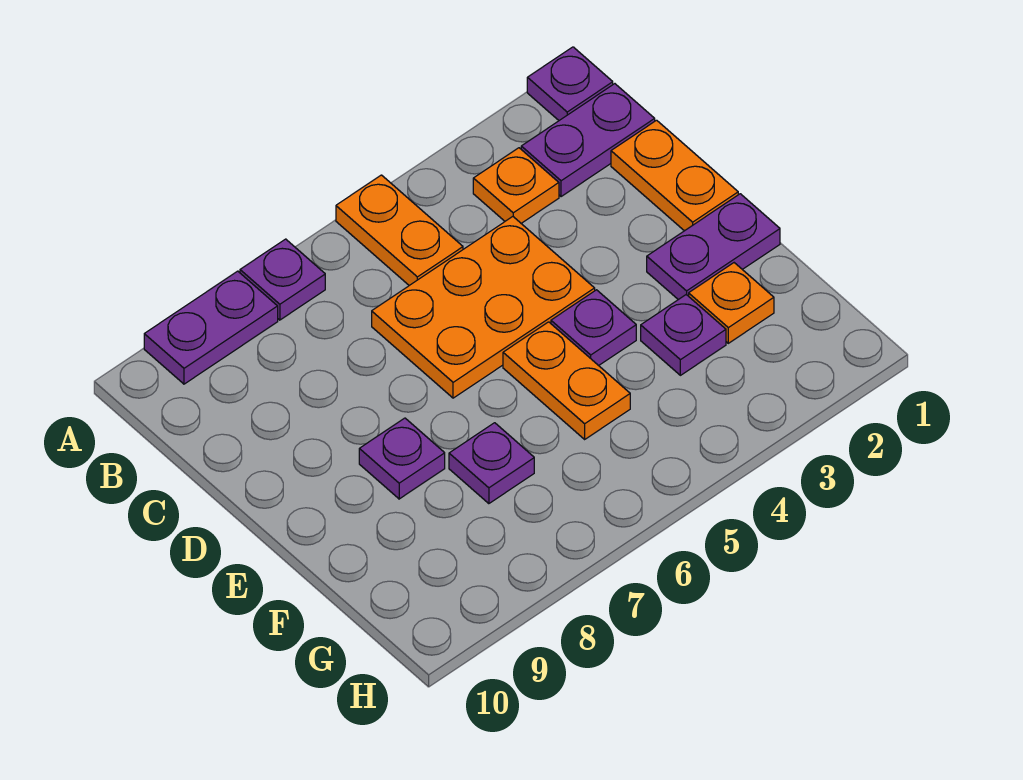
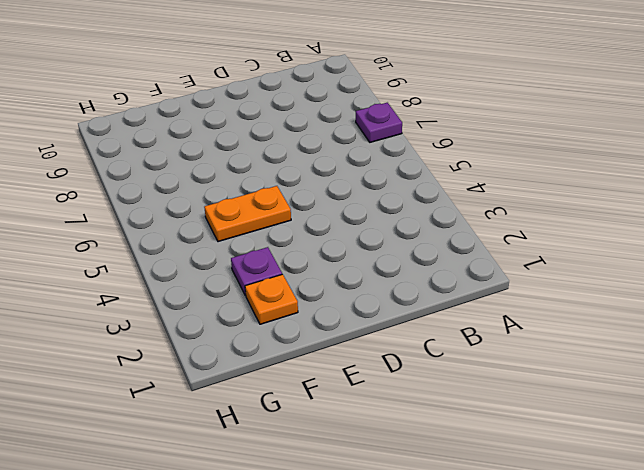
none -> purple plate A1 level 1
none -> orange plate A5:B5 level 1
none -> purple plate A8:A9 level 1

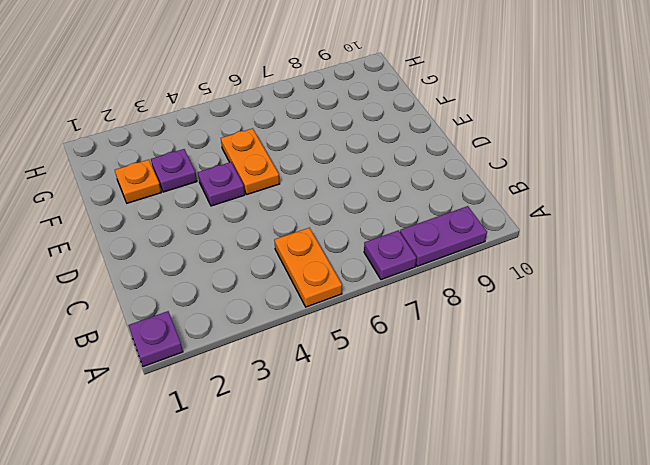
none -> purple plate B1:B2 level 1
none -> orange plate B3 level 1
none -> orange plate C1:D1 level 1

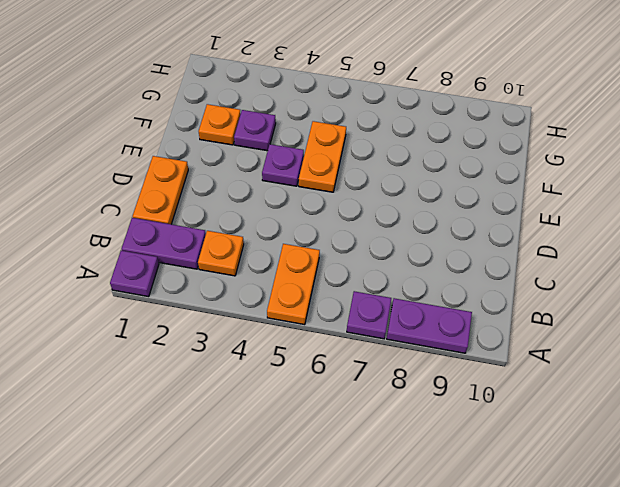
none -> orange plate C4:D6 level 1
none -> purple plate E1:E2 level 1
none -> purple plate E8 level 1

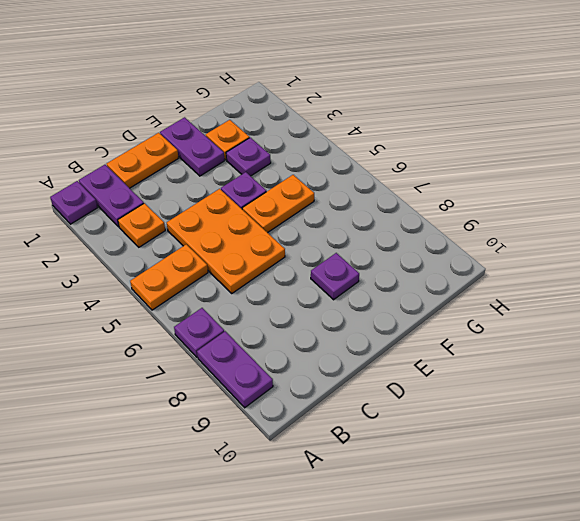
none -> purple plate F7 level 1

